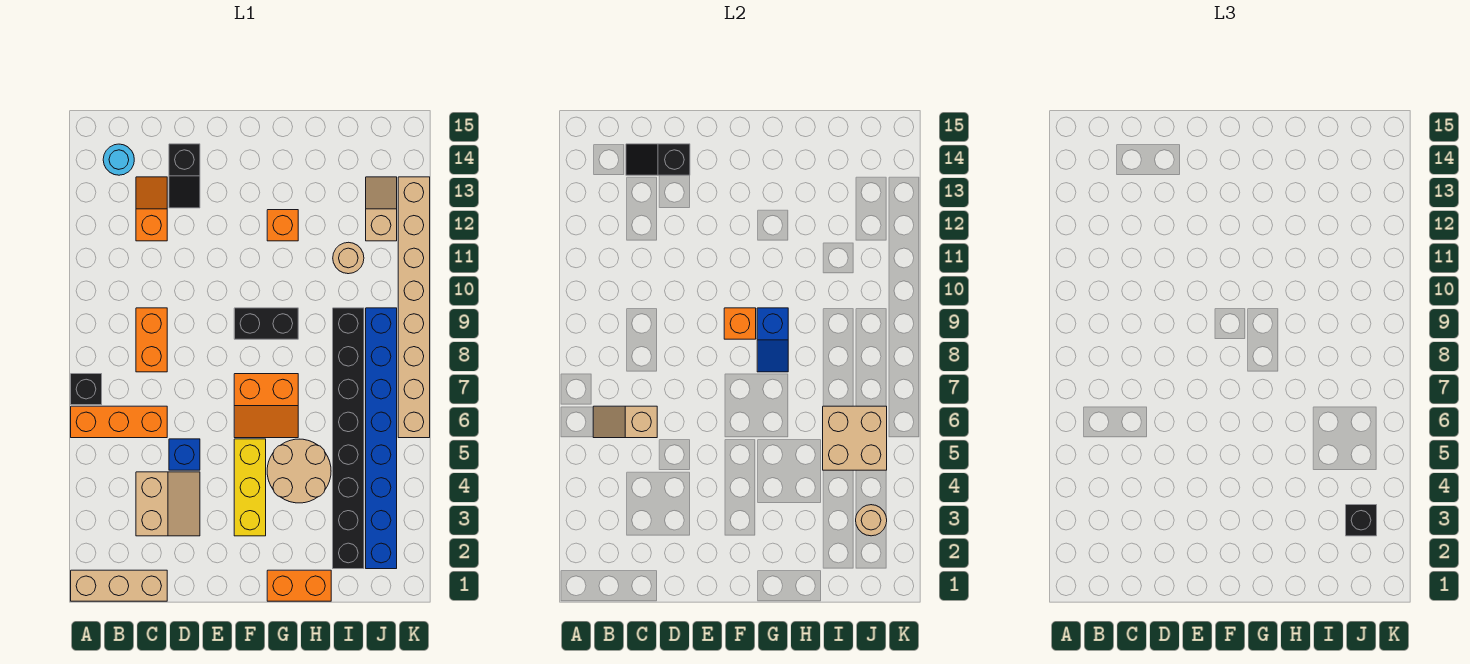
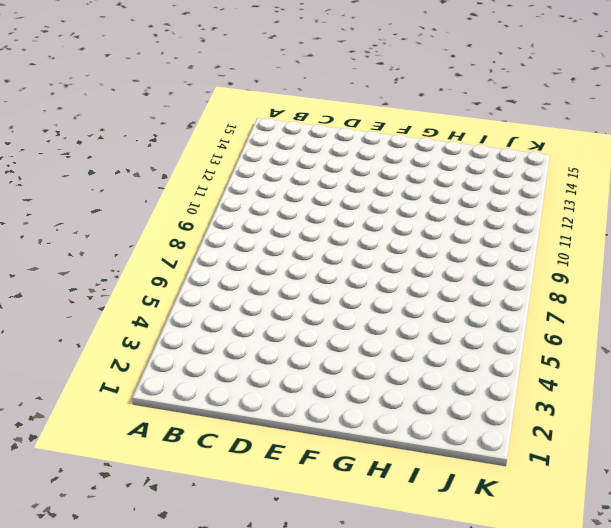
none -> tan brick A1:C1 level 1
none -> orange brick A6:C6 level 1
none -> black brick A7 level 1

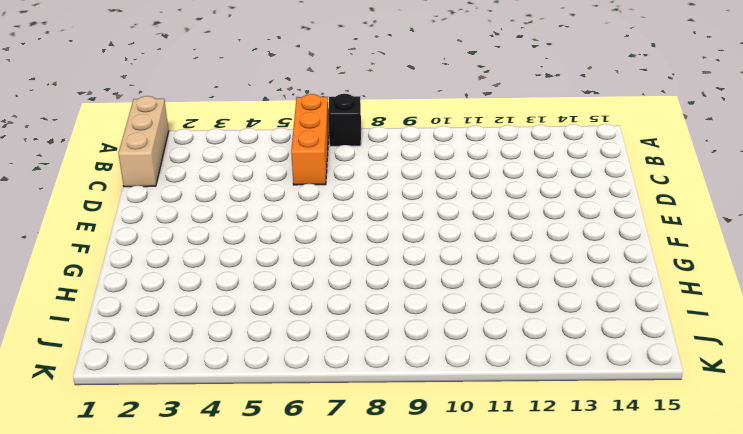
none -> cyan round brick B14 level 1
none -> tan slope C3:D4 level 1 top C
none -> orange brick C8:C9 level 1

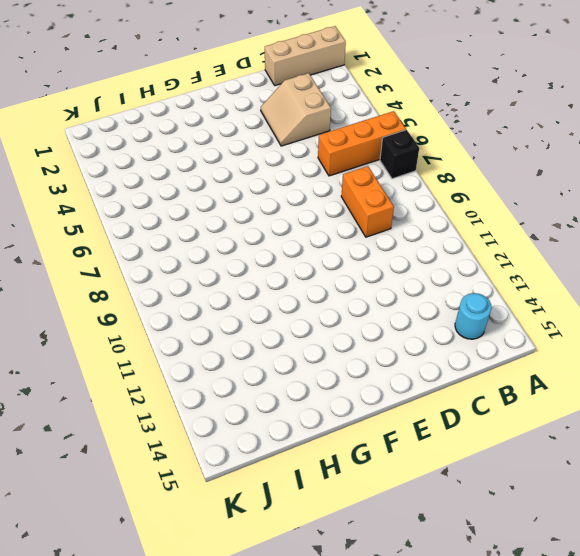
none -> orange slope C12:C13 level 1 top 12
none -> blue brick D5 level 1
none -> black slope D13:D14 level 1 top 14

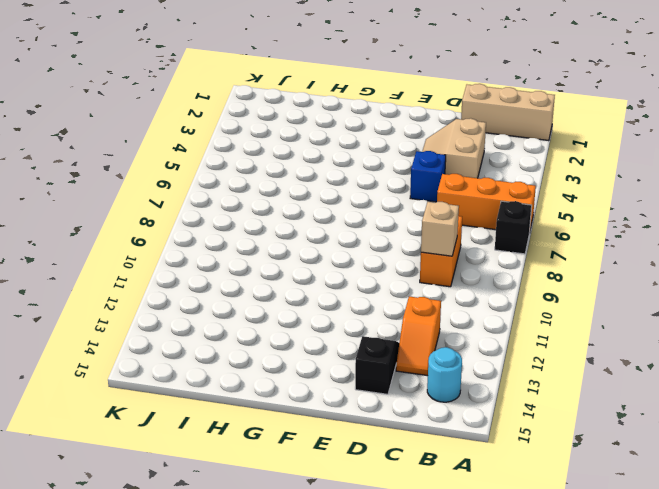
tan brick C9 level 2 -> none
none -> yellow brick F3:F5 level 1
none -> orange slope F6:G7 level 1 top 7
none -> black brick F9:G9 level 1

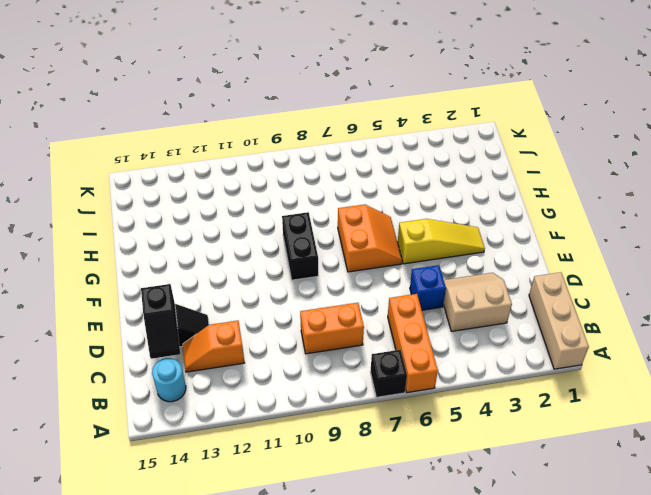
yellow slope F3:F5 level 1 top 5 -> yellow brick F3:F5 level 1
none -> orange brick G1:H1 level 1
none -> tan round brick G4:H5 level 1
none -> orange brick G12 level 1

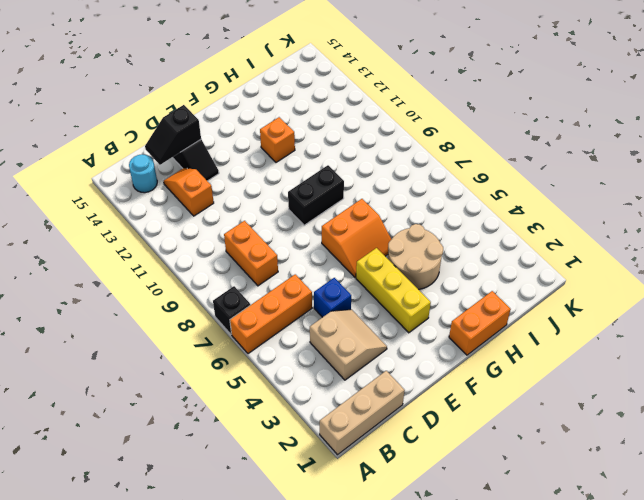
none -> black brick I2:I9 level 1
none -> tan round brick I11 level 1
none -> blue brick J2:J9 level 1

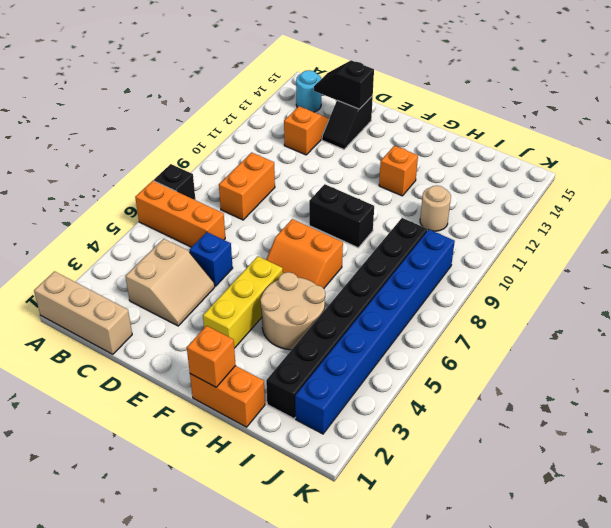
orange brick G1 level 2 -> orange brick F9 level 2
none -> tan slope J12:J13 level 1 top 12
none -> tan brick K6:K13 level 1
none -> tan slope B6:C6 level 2 top C

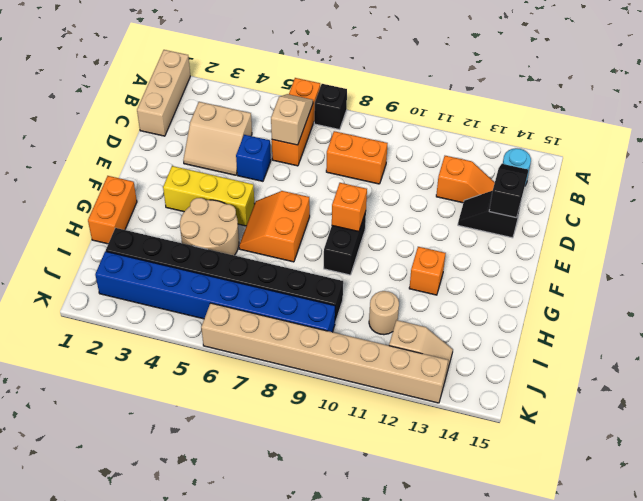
none -> blue slope G8:G9 level 2 top 9
none -> tan brick I5:J6 level 2
none -> tan round brick J3 level 2

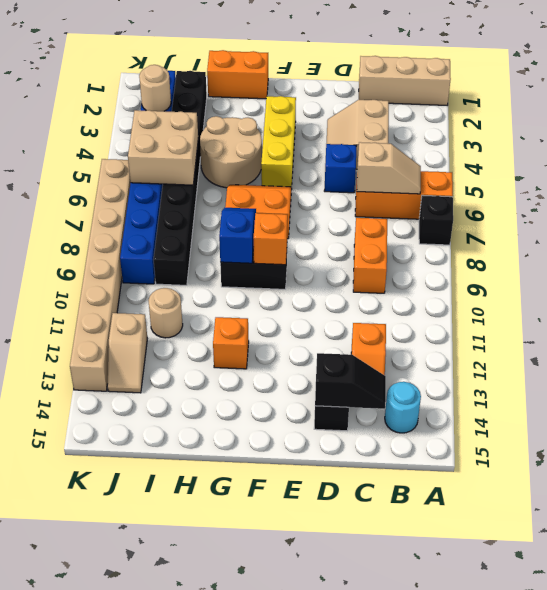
none -> black brick J3 level 3

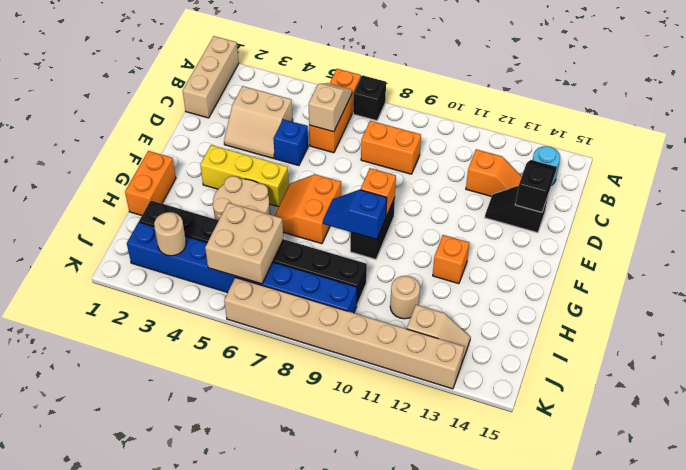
none -> black brick J3 level 3

